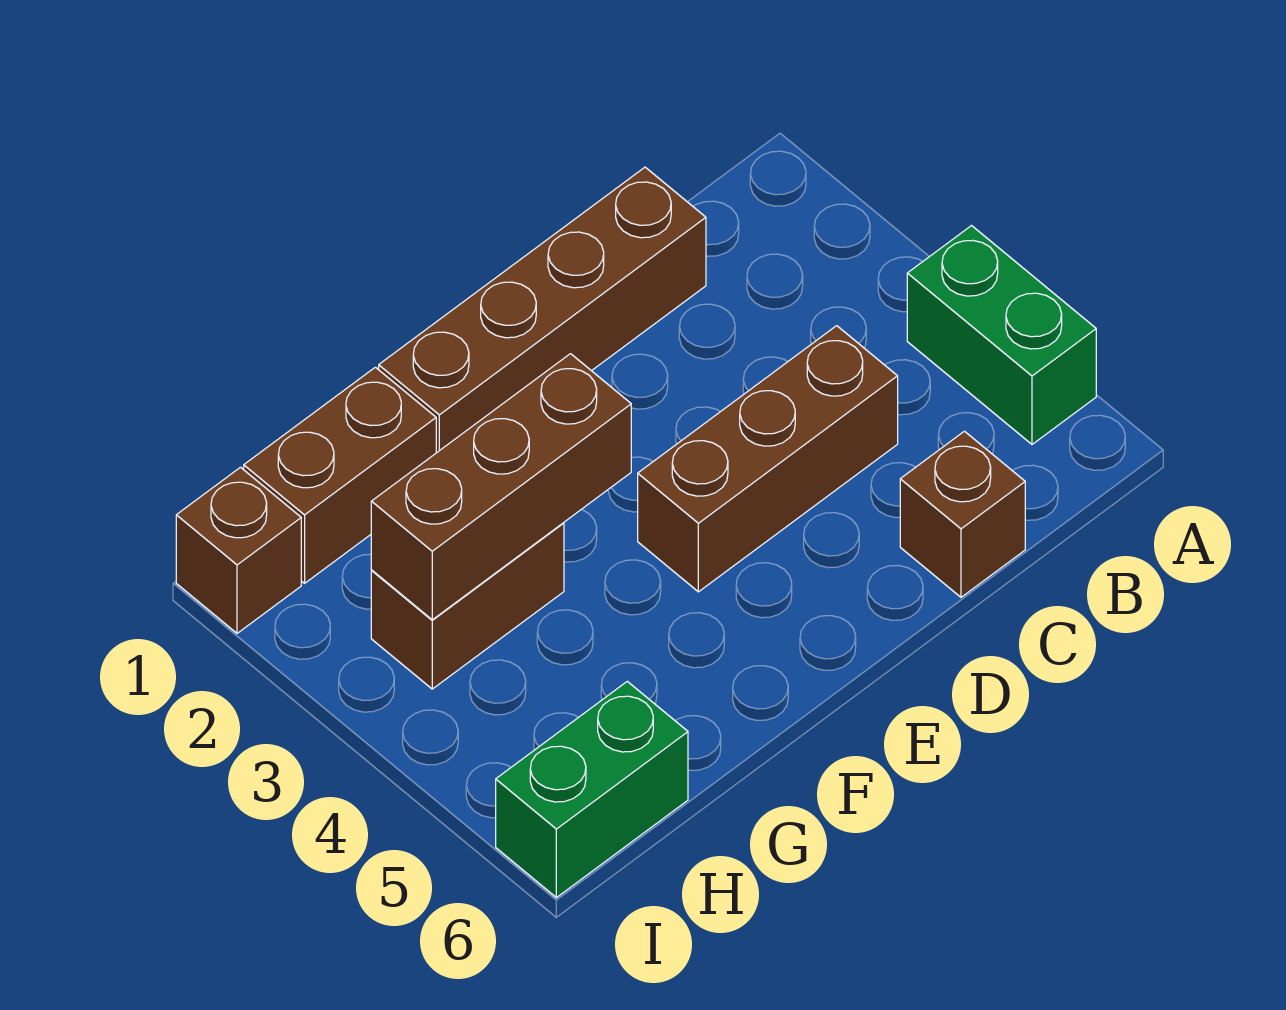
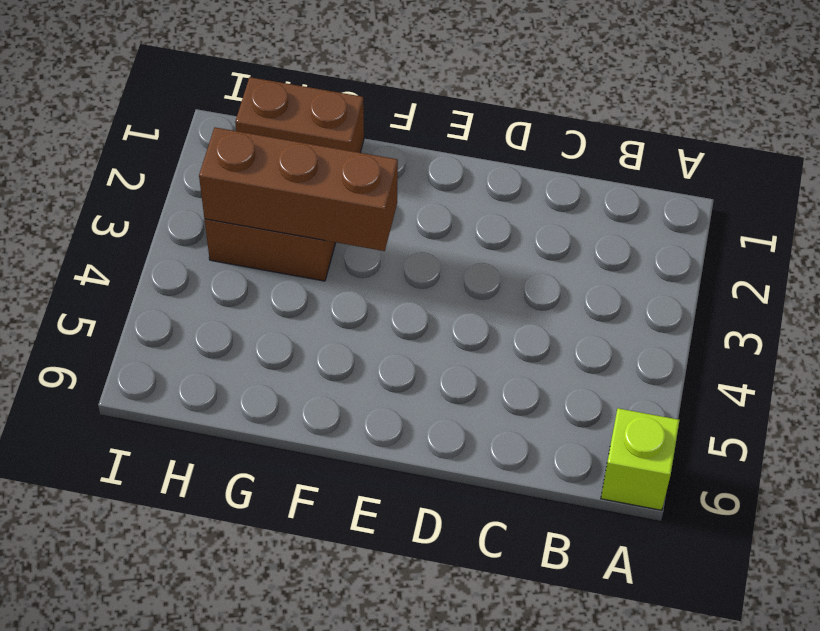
lime brick A6 level 1 -> none
none -> green brick A4:A5 level 1
none -> brown brick C1:F1 level 1

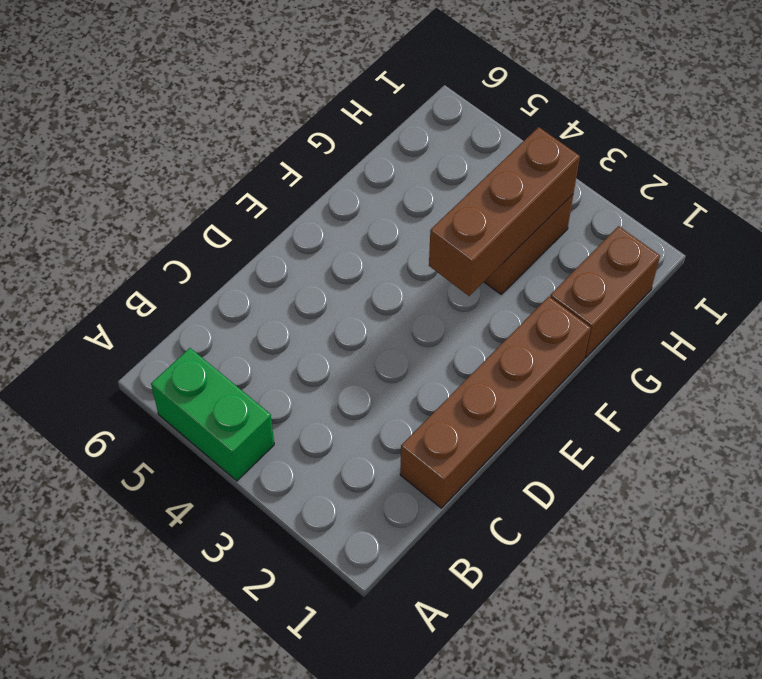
none -> brown brick C4:E4 level 1
none -> brown brick C6 level 1

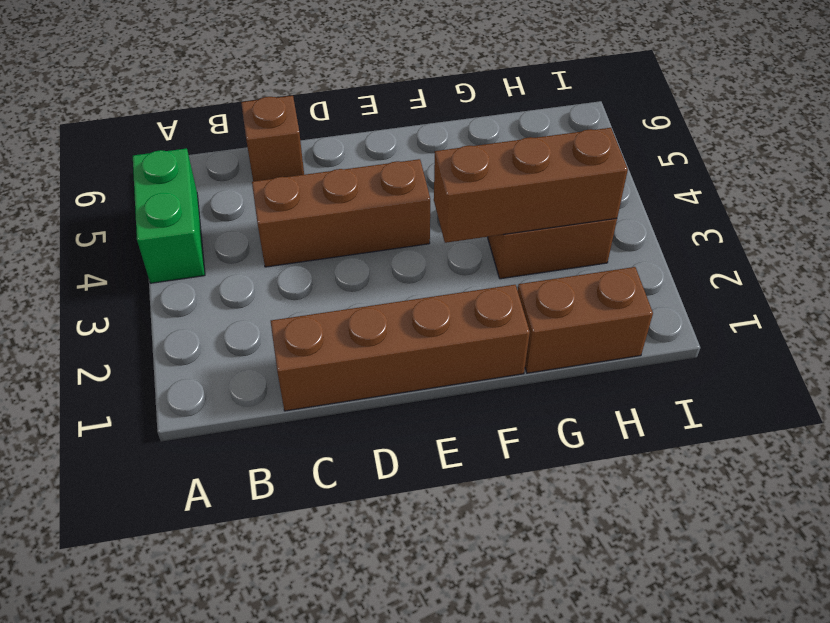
none -> green brick H6:I6 level 1
none -> brown brick I1 level 1

